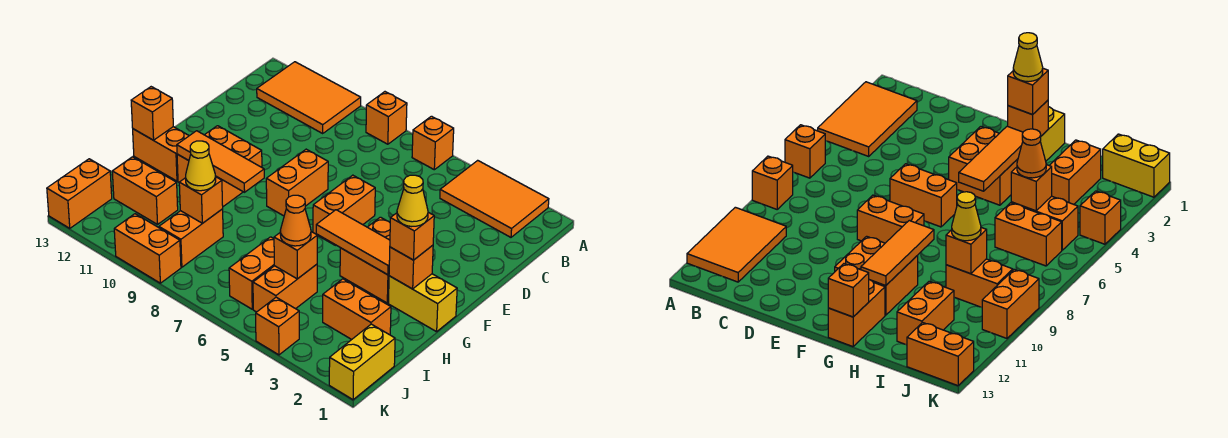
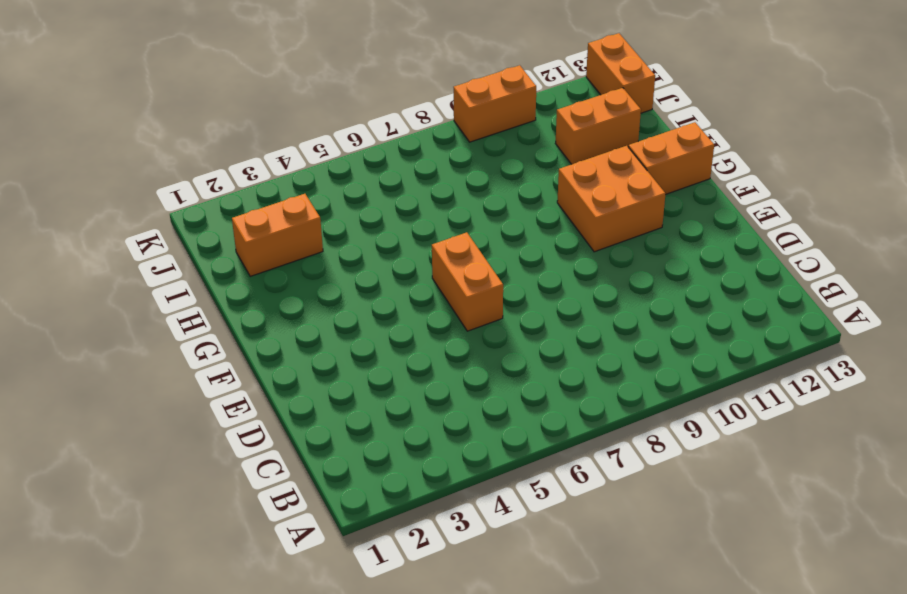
none -> orange tile A2:B4 level 1
none -> orange brick A6 level 1
none -> orange brick A8 level 1

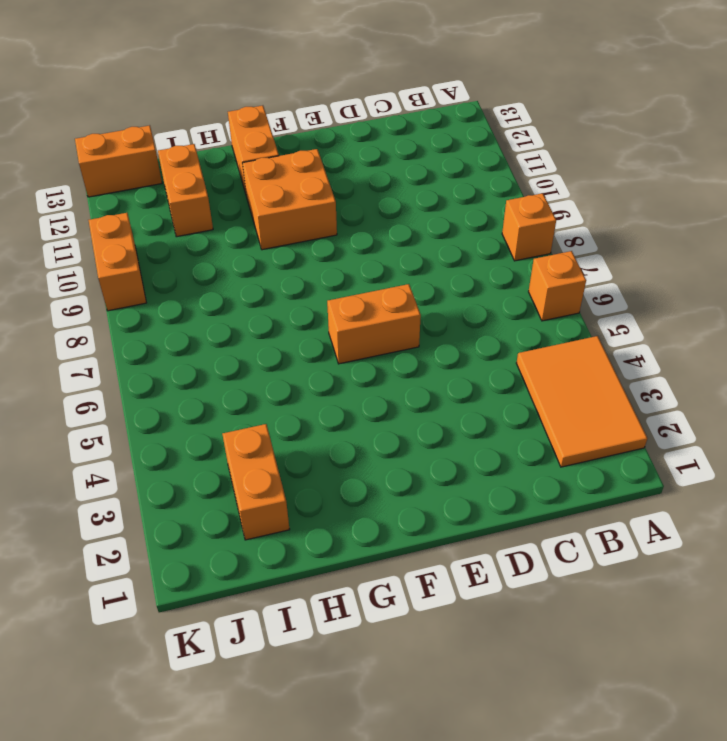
none -> orange tile A10:B12 level 1
none -> orange brick E8:F8 level 1
none -> orange brick F3:G4 level 1

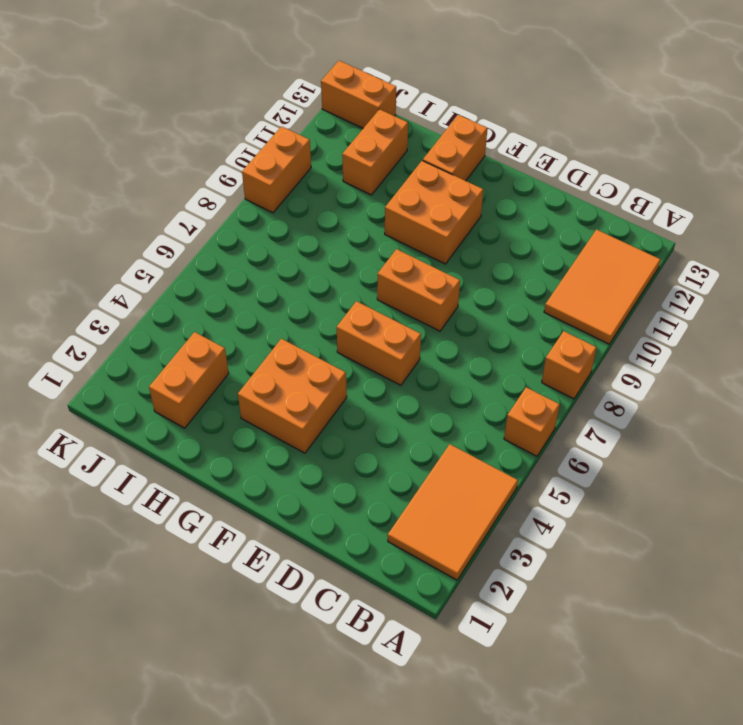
none -> yellow brick G1:G2 level 1
none -> orange brick I5:J5 level 1
none -> orange brick I6:J6 level 1

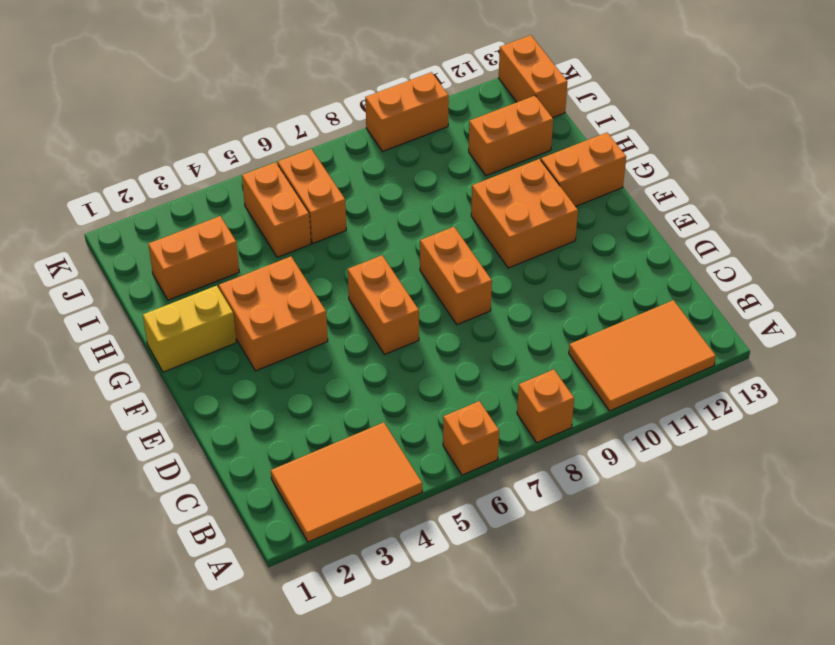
none -> orange brick I9:J9 level 1
none -> yellow brick J1:K1 level 1
none -> orange brick K4 level 1

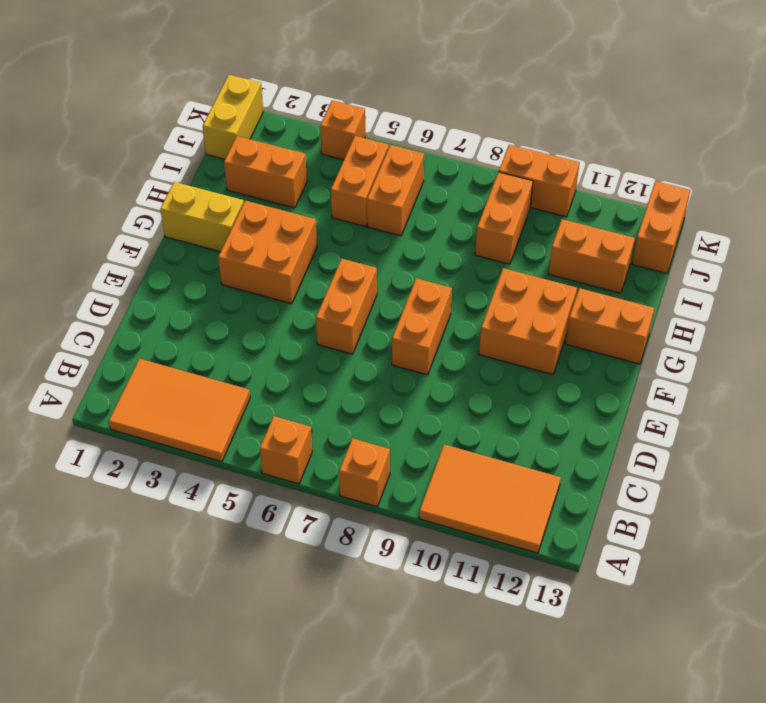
none -> orange brick G2 level 2
none -> orange tile G3:G5 level 2
none -> orange tile G9:G11 level 2

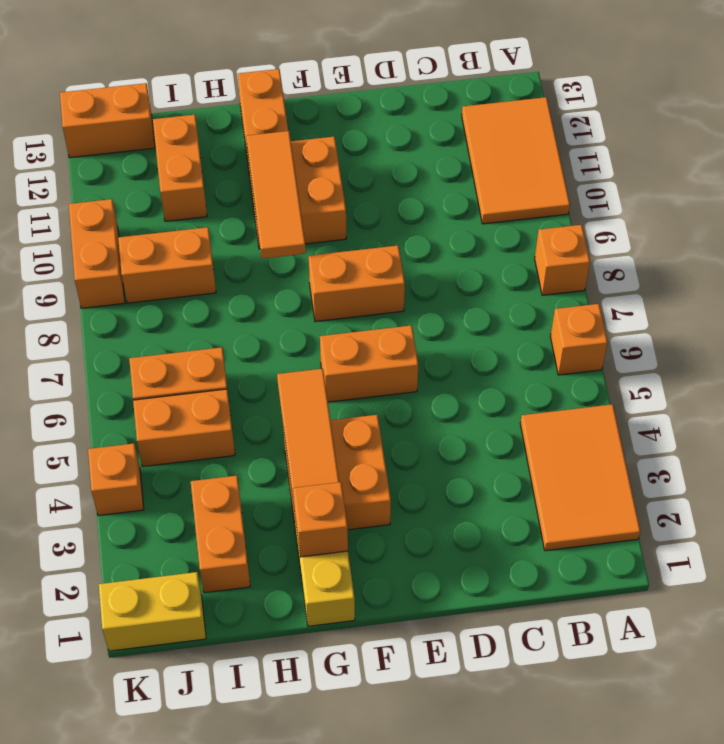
none -> orange brick G13 level 2
none -> orange brick I5 level 2
none -> orange brick I9 level 2

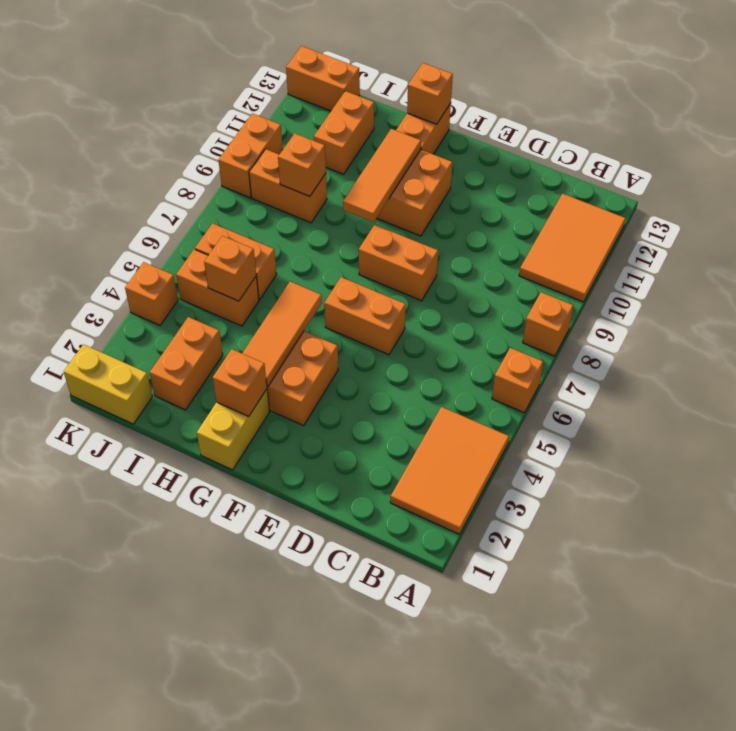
none -> orange brick G2 level 3
none -> orange cone I5 level 3
none -> yellow cone I9 level 3

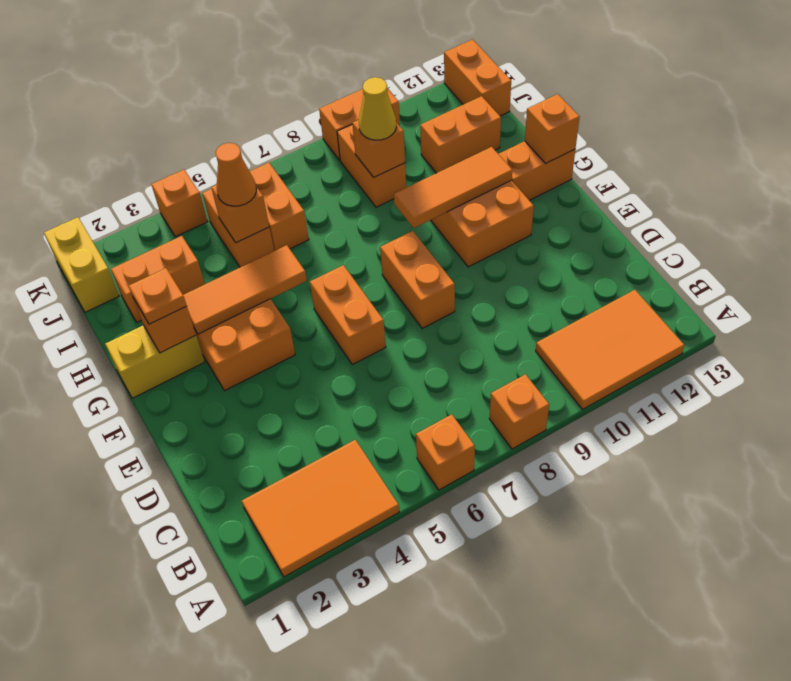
orange plate G2 level 3 -> orange brick G2 level 3
none -> yellow cone G2 level 4

